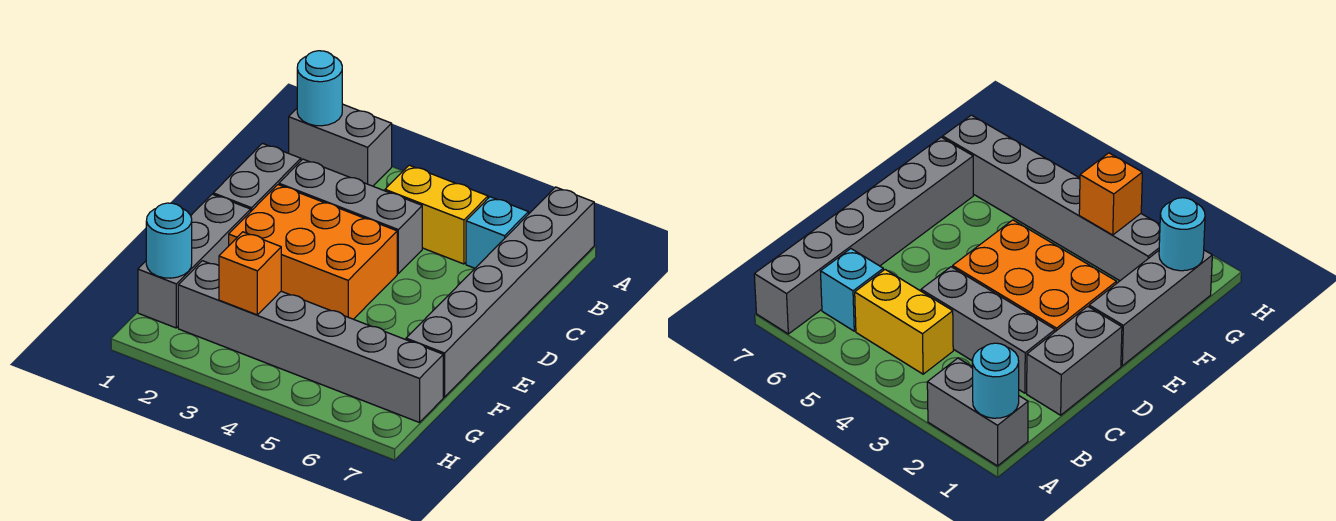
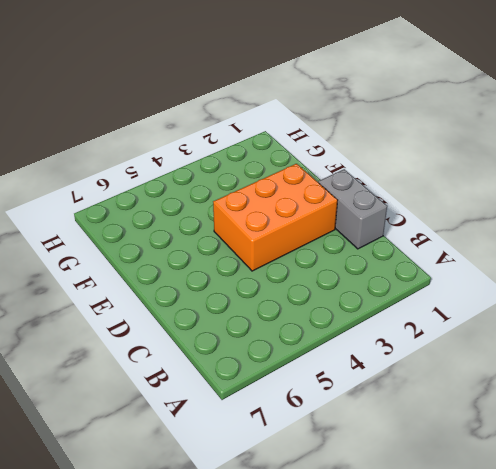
none -> grey brick A1:A2 level 1
none -> grey brick A7:F7 level 1
none -> yellow brick B4:B5 level 1

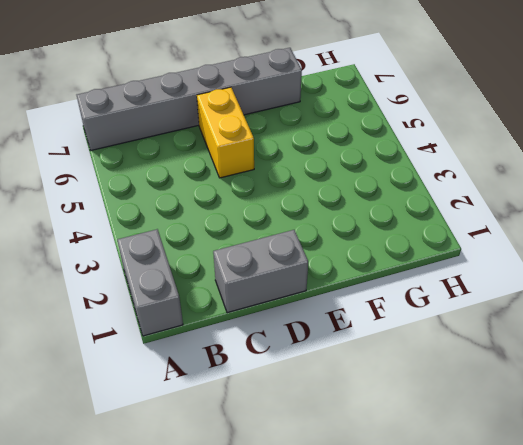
yellow brick D5:D6 level 1 -> yellow brick B4:B5 level 1
none -> cyan brick B6 level 1
none -> grey brick C2:C4 level 1
none -> orange brick D2:E4 level 1

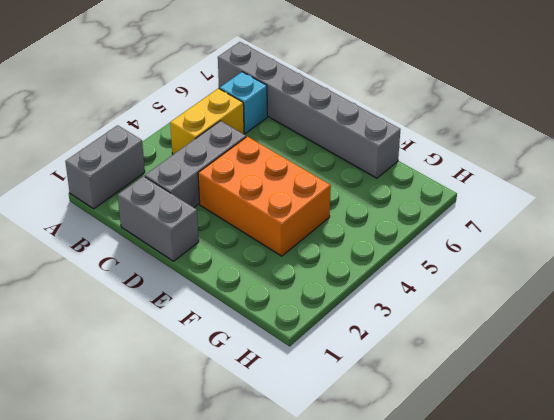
orange brick D3:F4 level 1 -> orange brick D2:E4 level 1
none -> grey brick E1:G1 level 1
none -> grey brick G2:G7 level 1
none -> cyan round brick A1 level 2

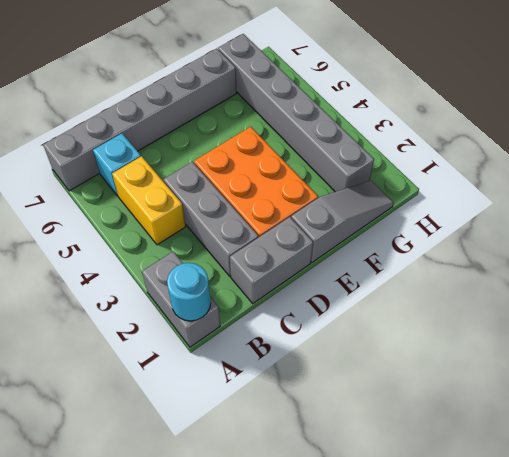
grey slope E1:G1 level 1 top E -> grey brick E1:G1 level 1
none -> cyan round brick G1 level 2
none -> orange brick G3 level 2

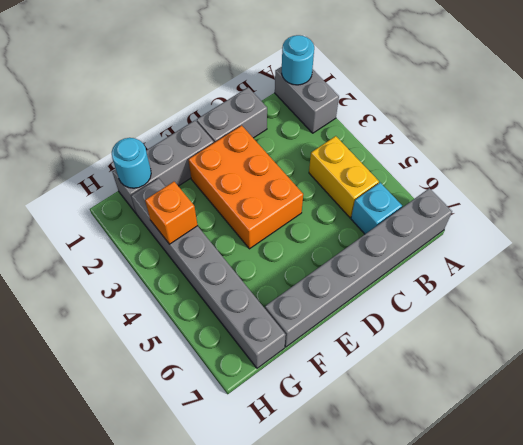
none -> grey brick C2:C4 level 1

